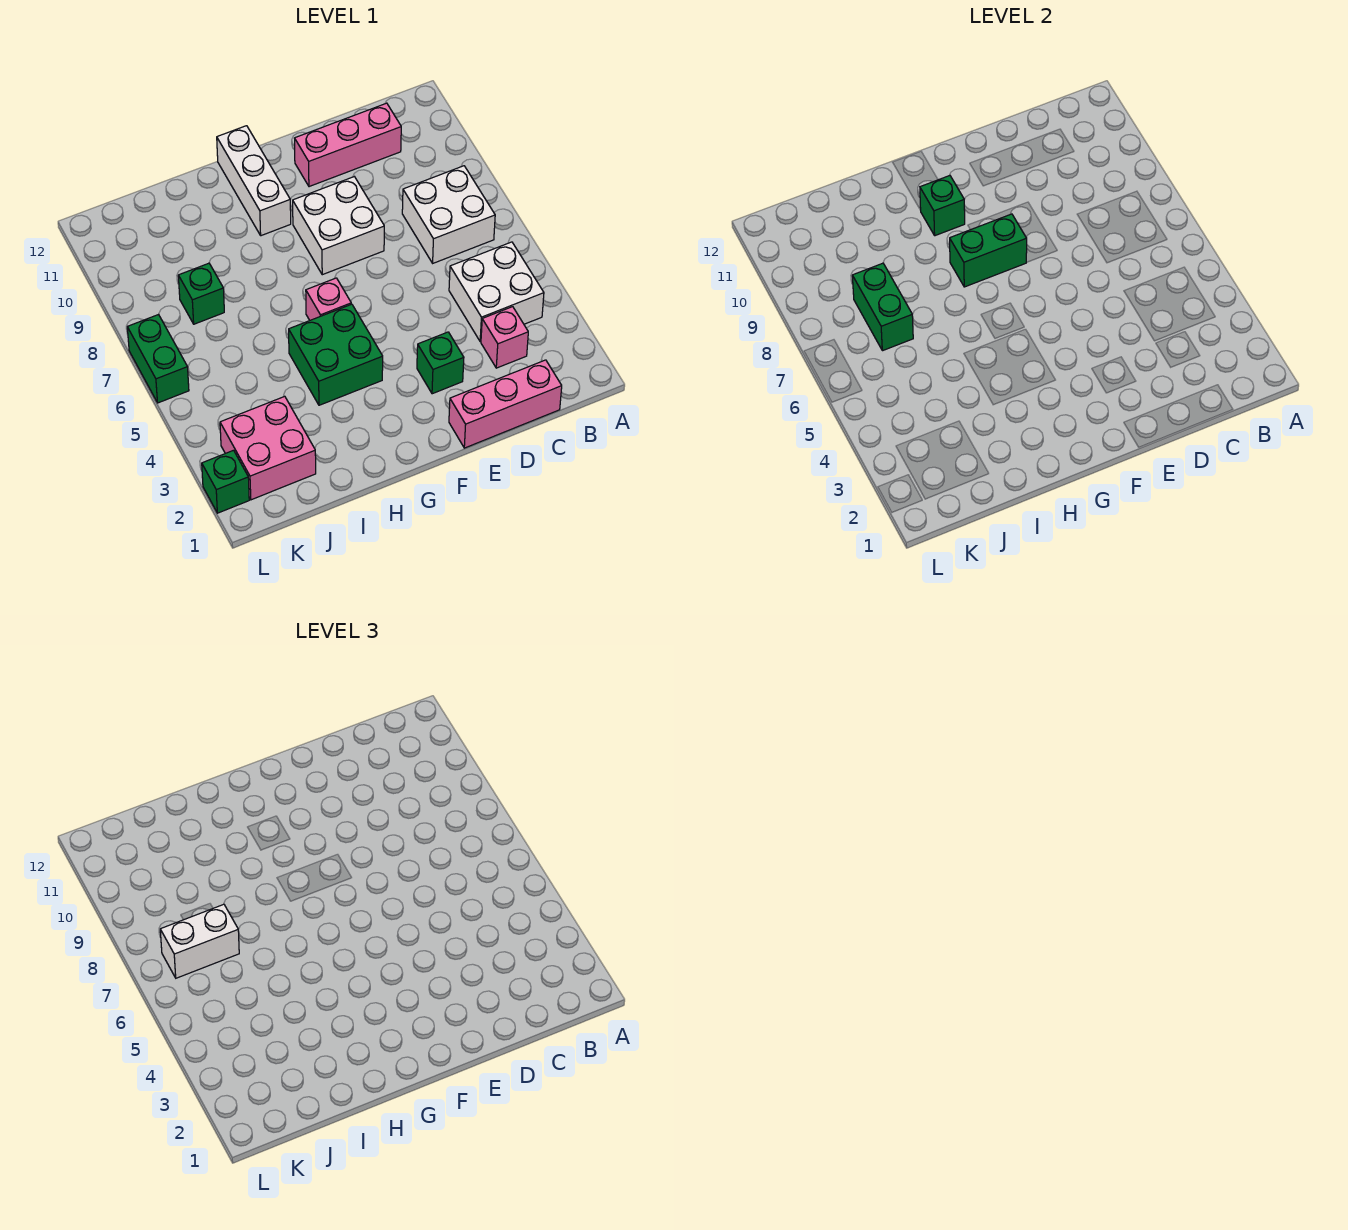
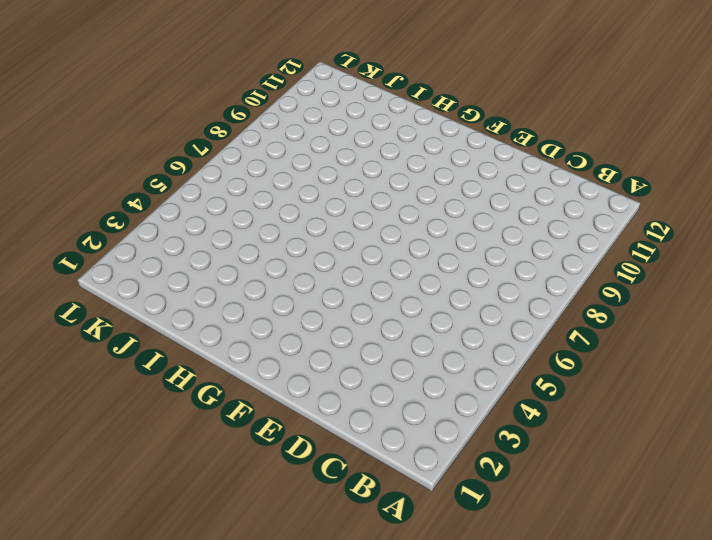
none -> white brick B4:C5 level 1
none -> white brick B7:C8 level 1
none -> pink brick C1:E1 level 1

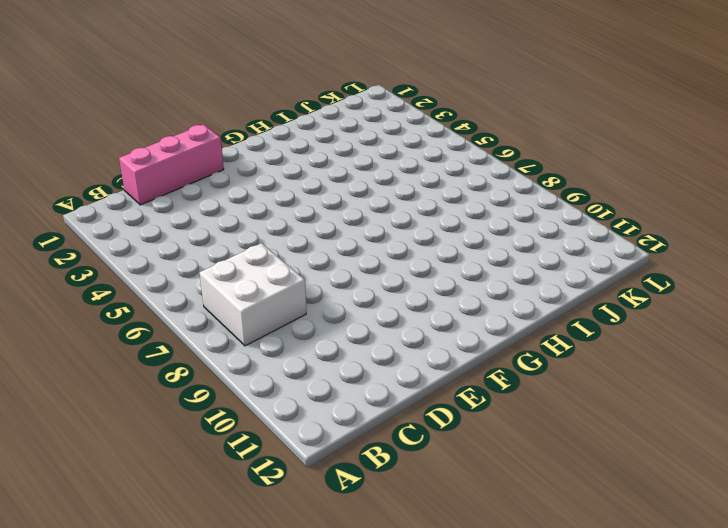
none -> white brick B4:C5 level 1
none -> pink brick C3 level 1
none -> pink brick C11:E11 level 1

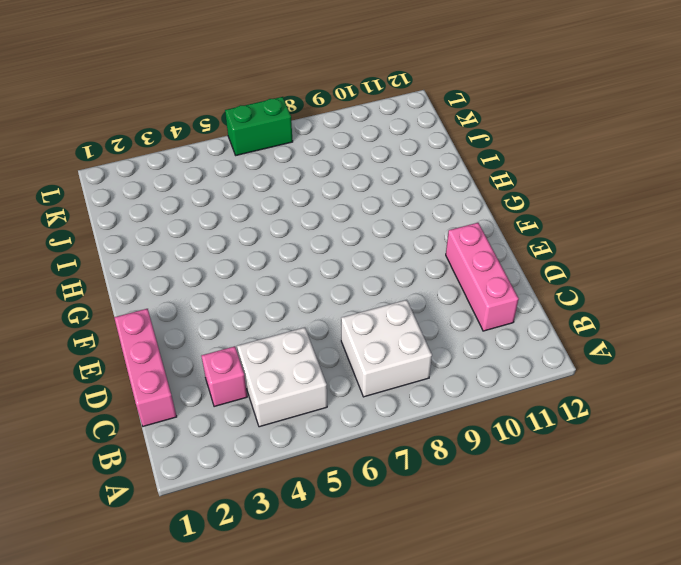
none -> green brick E3 level 1
none -> white brick E8:F9 level 1
none -> green brick G4:H5 level 1

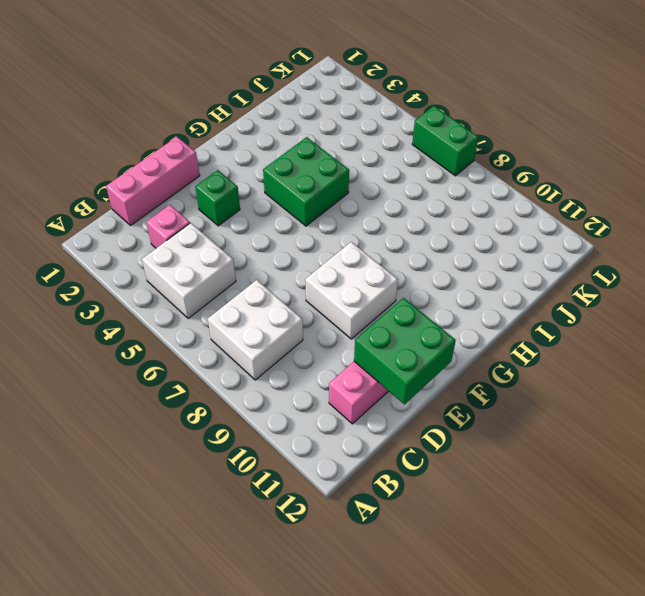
green brick D11:E12 level 2 -> none
none -> pink brick G6 level 1
none -> white brick G10:G12 level 1
none -> pink brick J2:K3 level 1

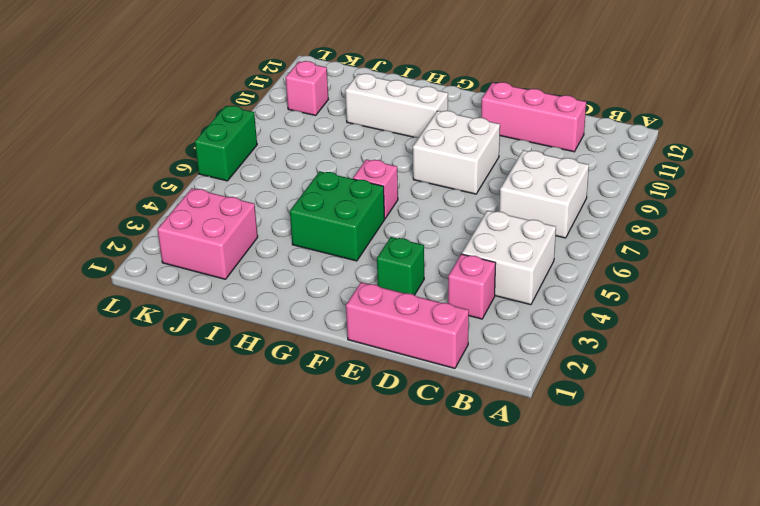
white brick G10:I10 level 1 -> white brick G10:G12 level 1
pink brick K10 level 1 -> none
none -> green brick J8 level 1
none -> green brick L2 level 1
none -> green brick F8:G8 level 2

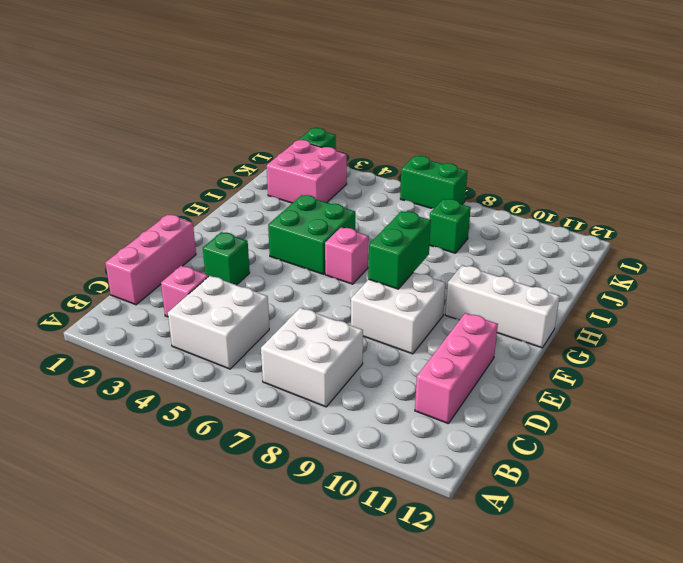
none -> green brick G10 level 2
none -> green brick J7:J8 level 2
none -> white brick J7:K7 level 3

